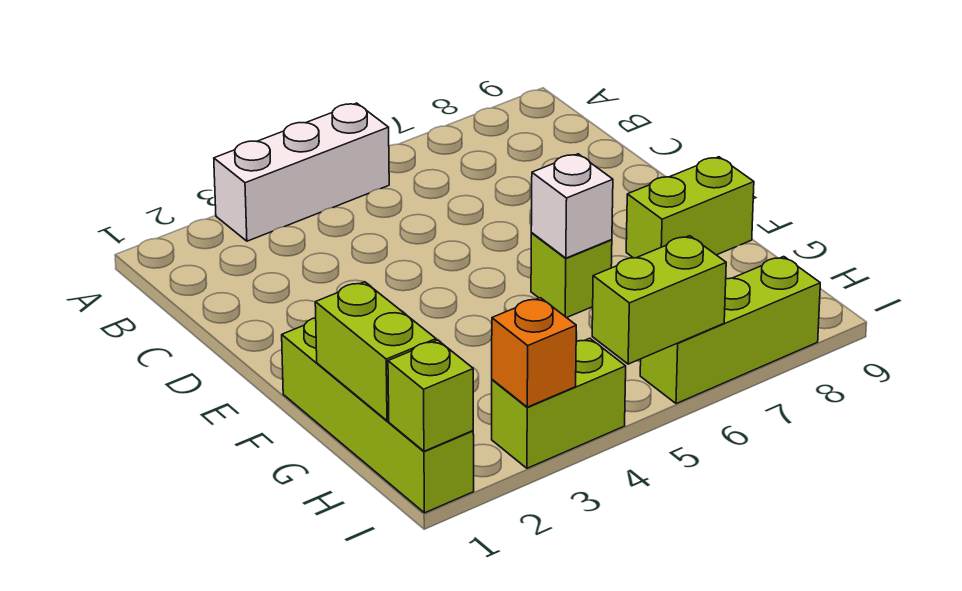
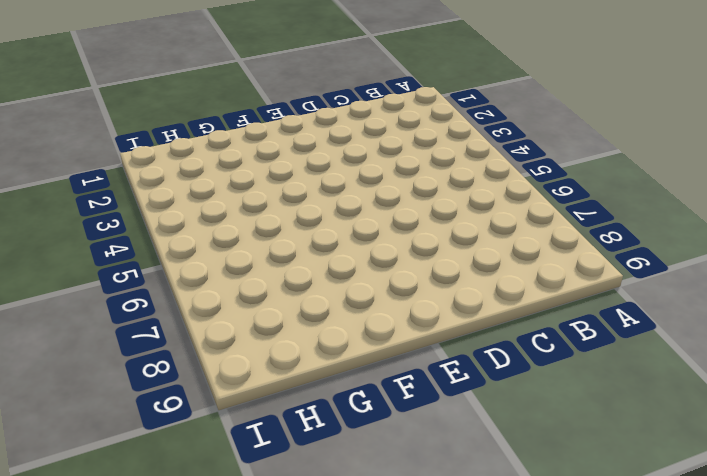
none -> white brick A3:A5 level 1
none -> lime brick F1:I1 level 1

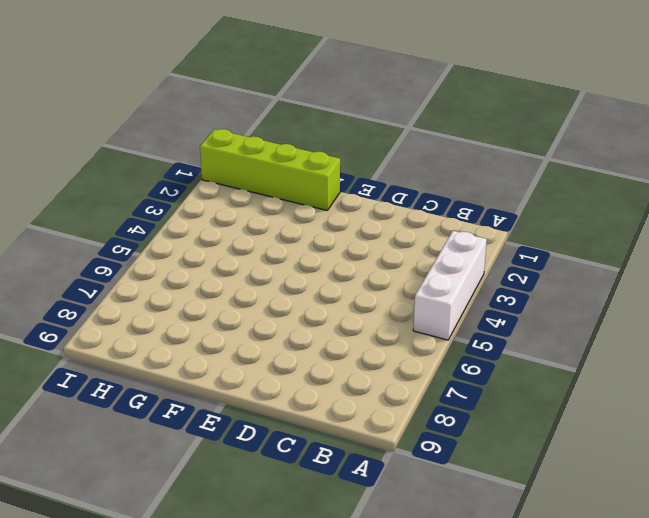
none -> lime brick F6 level 1
none -> lime brick F8:F9 level 1

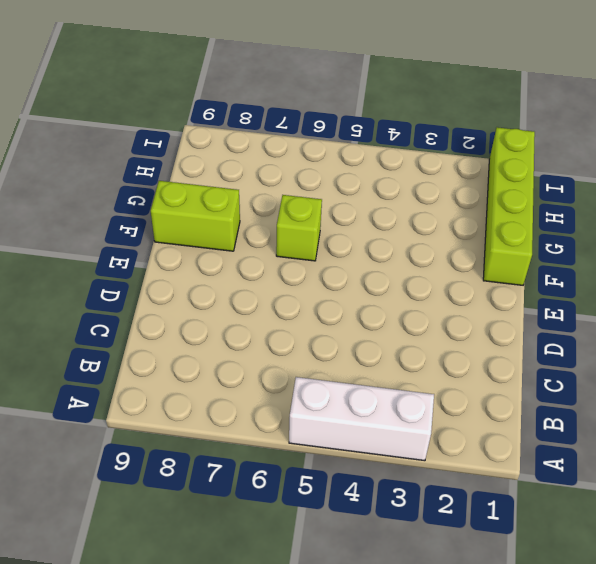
none -> lime brick I3:I4 level 1
none -> lime brick I6:I8 level 1

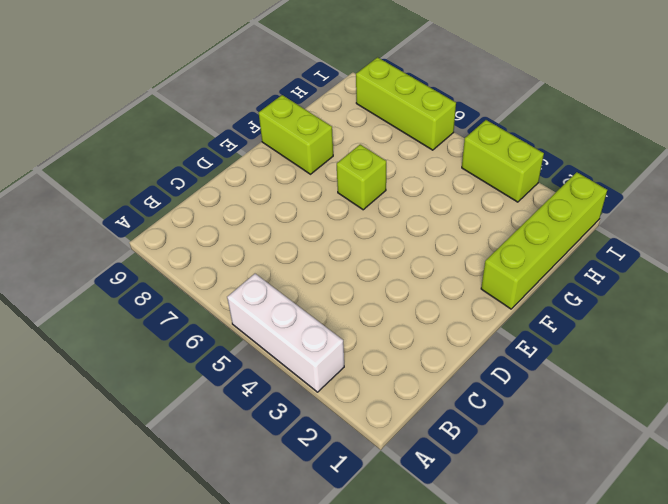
none -> white brick F6 level 2
none -> lime brick G1:H1 level 2

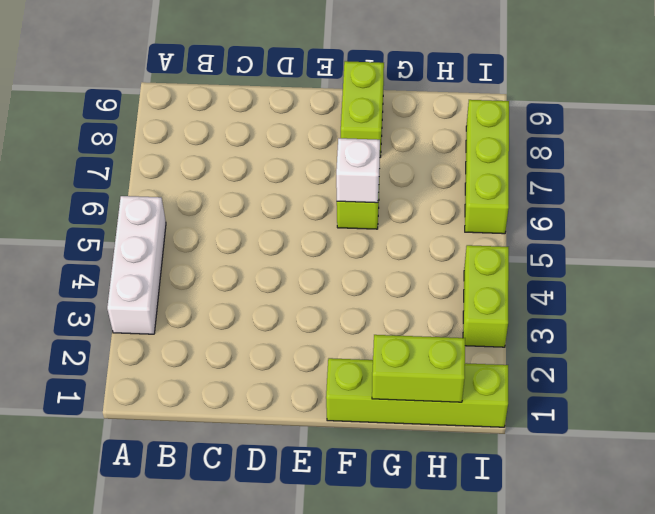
none -> lime brick I1 level 2
none -> orange brick I3 level 2

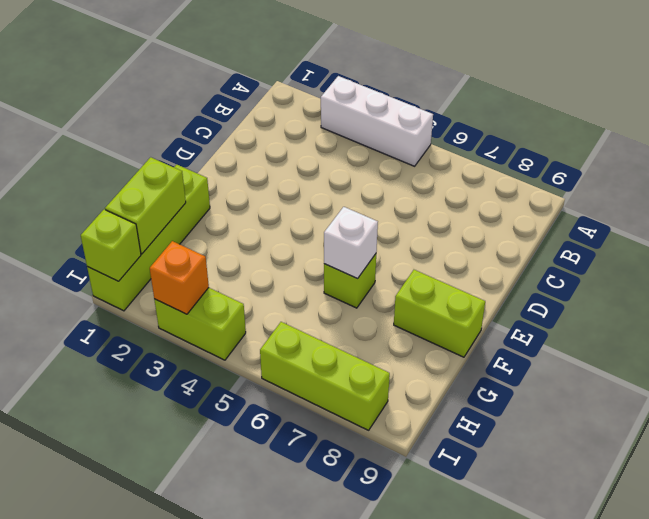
none -> lime brick I5:I6 level 2

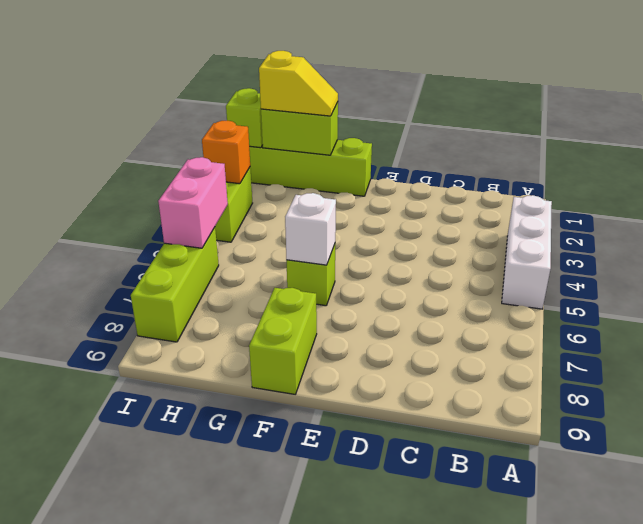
yellow slope G1:H1 level 3 top H -> none
pink brick I5:I6 level 2 -> lime brick I5:I6 level 2

